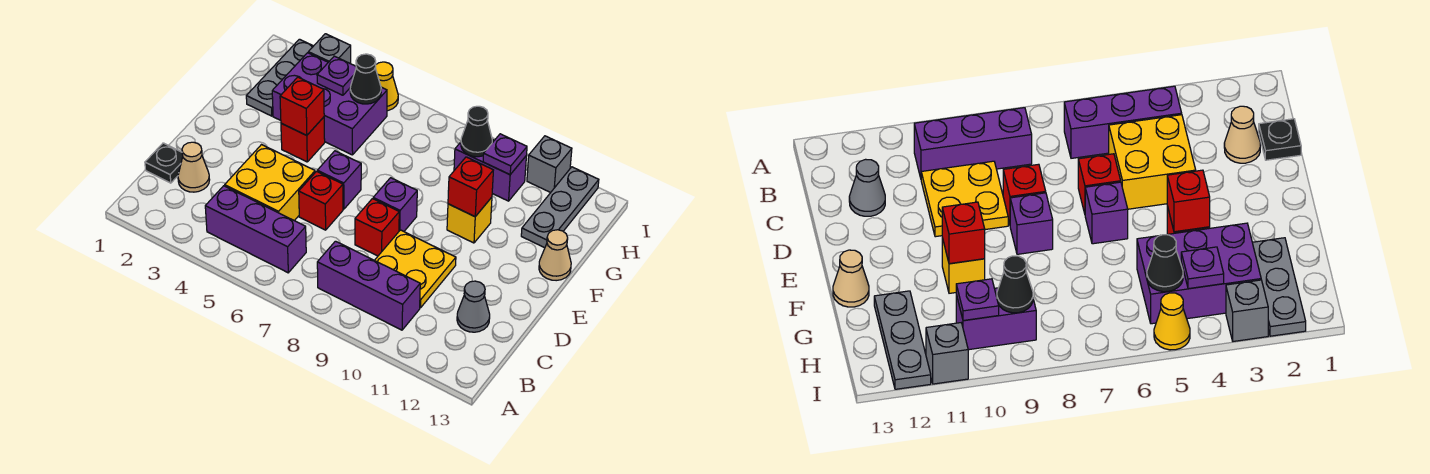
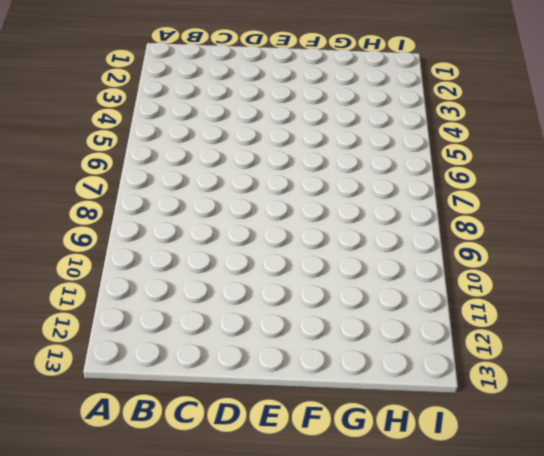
none -> purple brick B4:B6 level 1
none -> purple brick B8:B10 level 1
none -> black plate C1 level 1

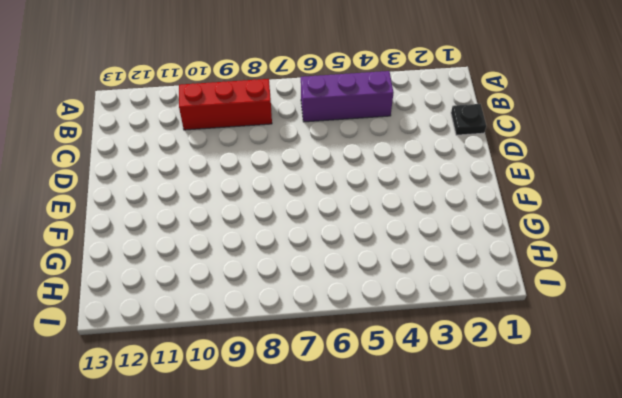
red brick B8:B10 level 1 -> purple brick B8:B10 level 1
none -> tan cone C2 level 1
none -> yellow brick C4:D5 level 1
none -> yellow plate C9:D10 level 1

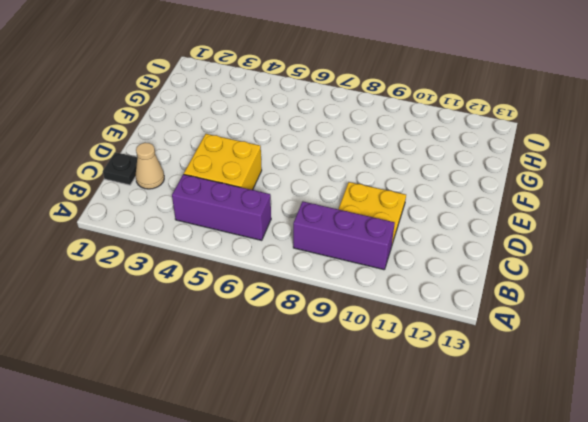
none -> grey cone C12 level 1
none -> red brick D6 level 1
none -> red brick D8 level 1

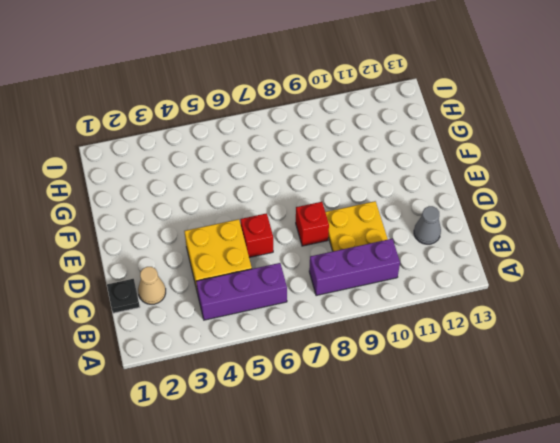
none -> purple brick E6 level 1
none -> purple brick E8 level 1
none -> red brick F4 level 1

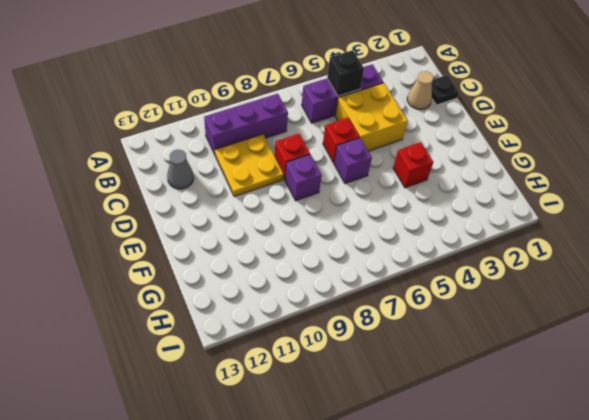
black brick B5 level 2 -> none
none -> yellow brick F10 level 1
none -> tan cone F13 level 1
none -> grey plate G2:I2 level 1

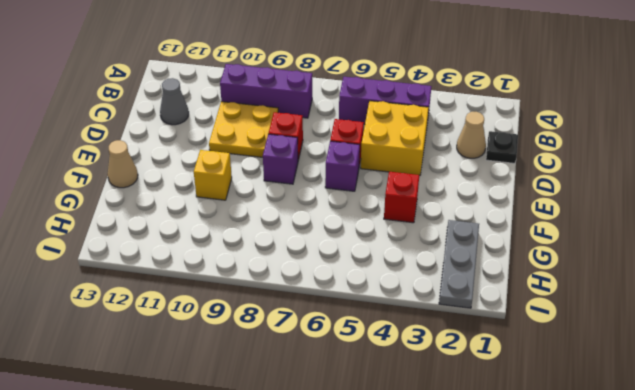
none -> purple brick G3:H5 level 1
none -> grey plate G12:I12 level 1
none -> purple brick H9:H10 level 1

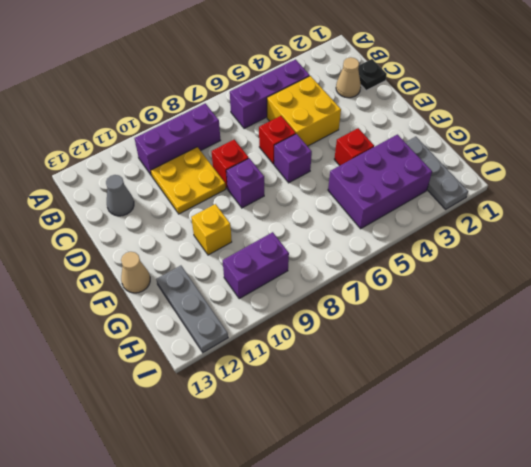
none -> grey brick I3 level 1
none -> yellow cone I5 level 1
none -> grey brick I11 level 1

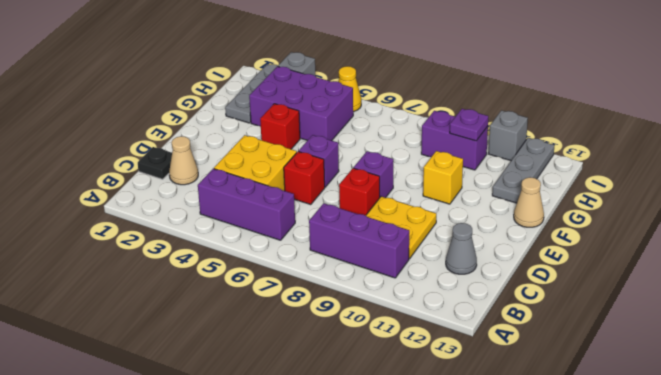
none -> red brick F4 level 2
none -> red brick F10 level 2
none -> purple plate H4 level 2

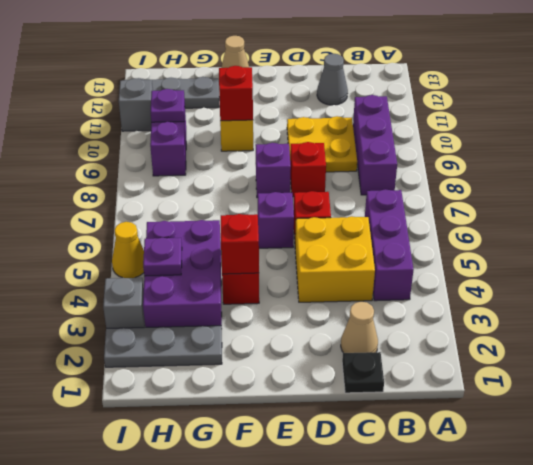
none -> black cone H5 level 2
none -> black cone H9 level 2

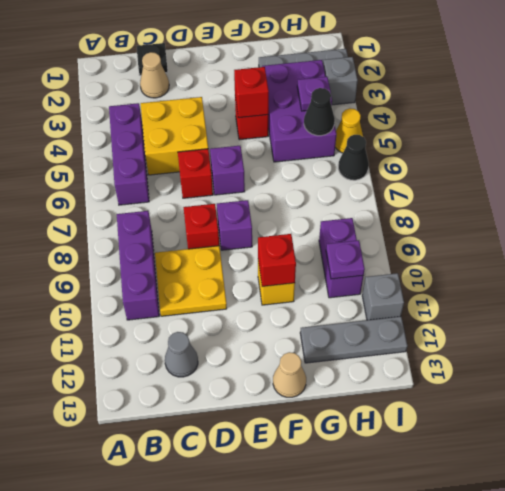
black cone I6 level 1 -> black cone H9 level 2

